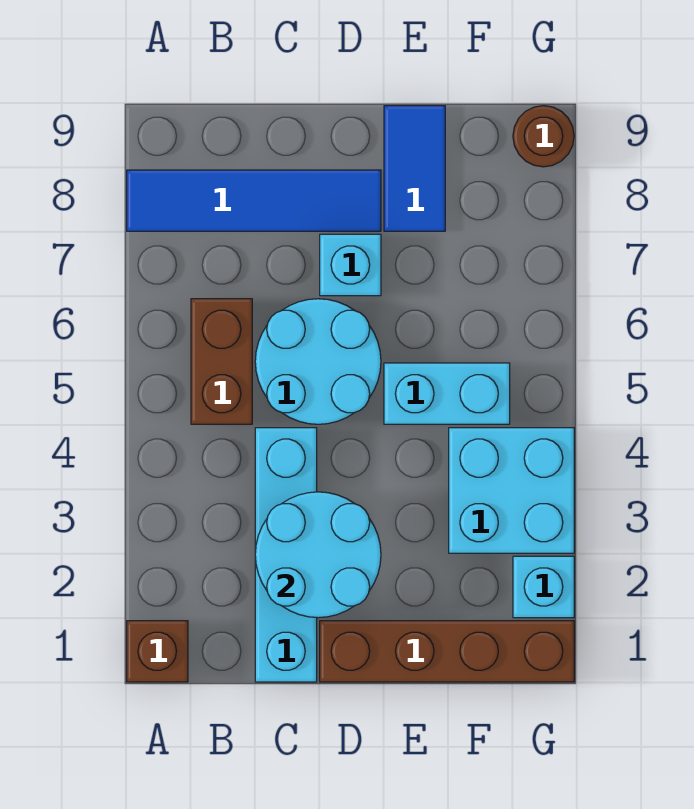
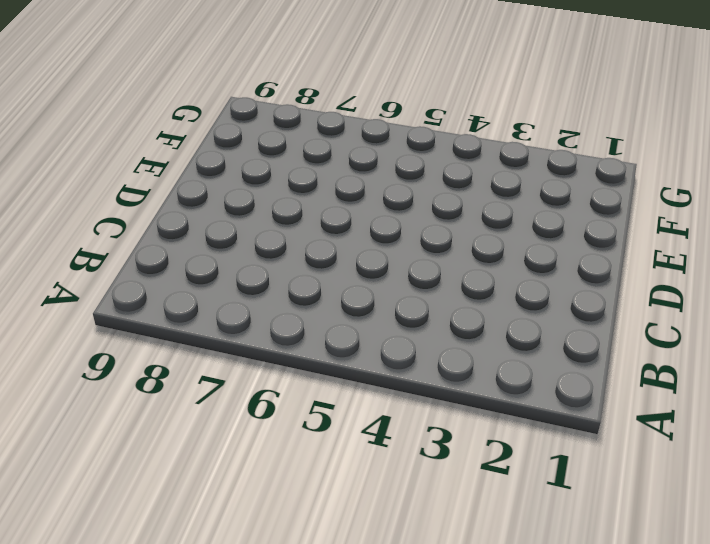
none -> brown brick A1 level 1
none -> blue tile A8:D8 level 1
none -> brown brick B5:B6 level 1

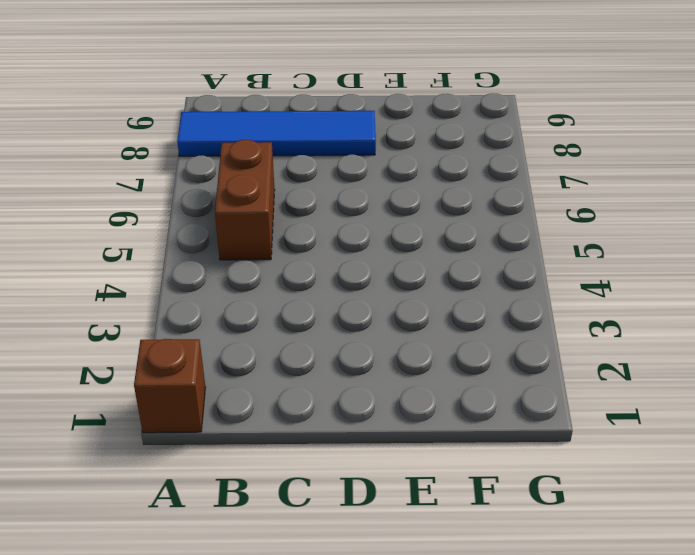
none -> cyan brick C1:C4 level 1
none -> cyan round brick C5:D6 level 1
none -> brown brick D1:G1 level 1

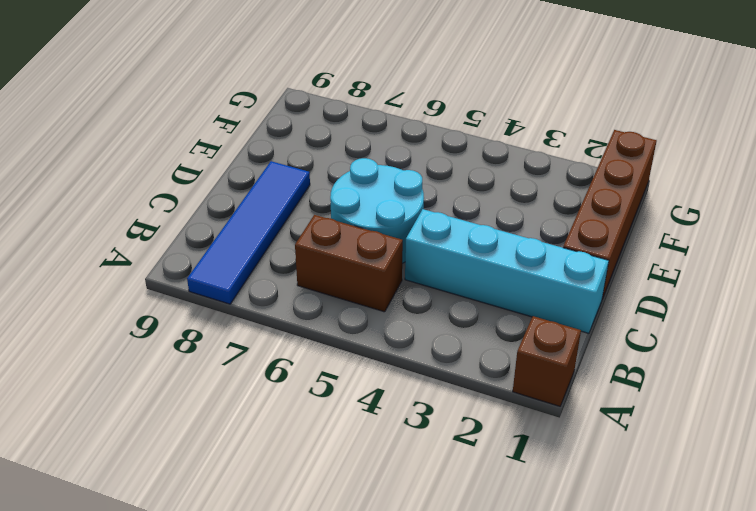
none -> cyan brick D7 level 1
none -> cyan brick E5:F5 level 1
none -> blue tile E8:E9 level 1

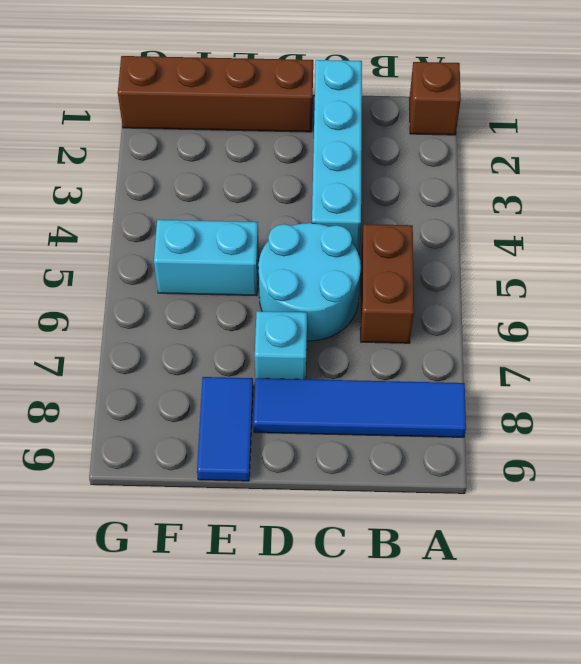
none -> cyan brick F3:G4 level 1
none -> cyan brick G2 level 1
none -> brown round brick G9 level 1

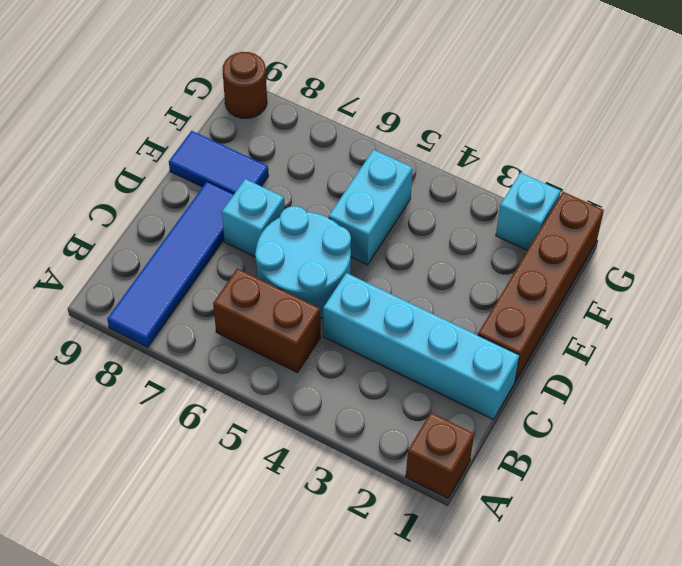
none -> cyan brick F3:G4 level 1
none -> cyan round brick C2:D3 level 2

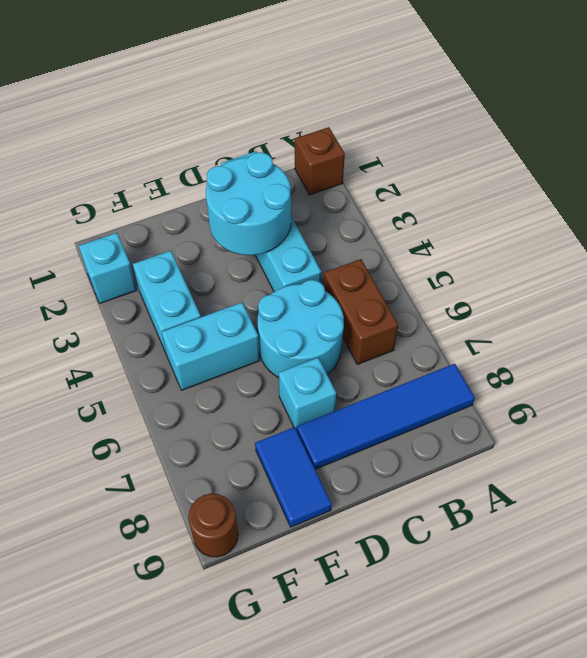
cyan brick F3:F4 level 1 -> cyan brick F3:G4 level 1
none -> brown brick D1:G1 level 1

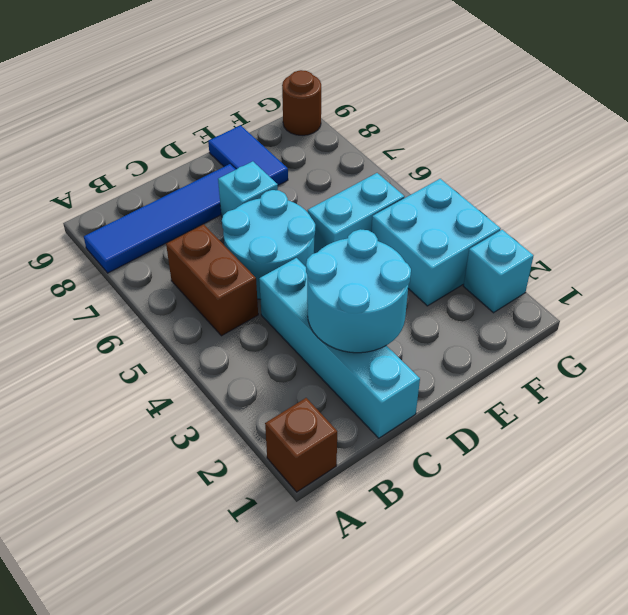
none -> brown brick D1:G1 level 1

